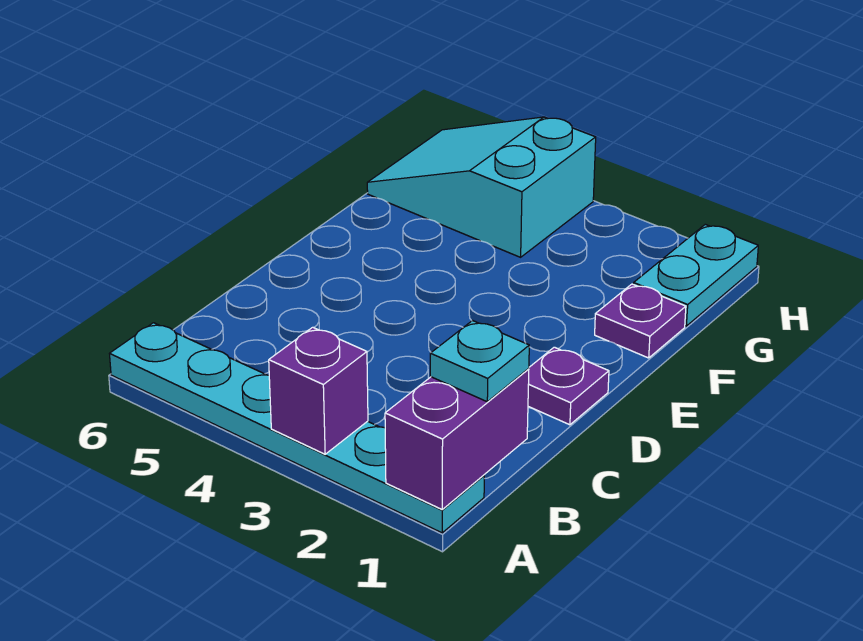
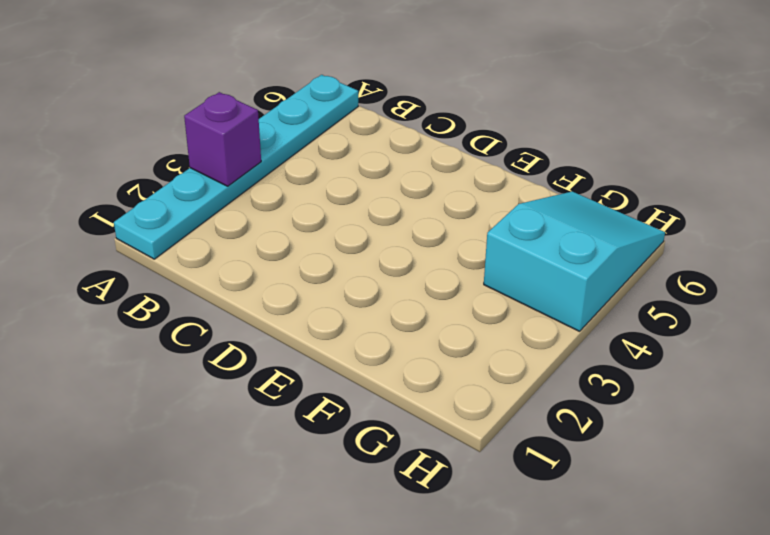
none -> purple plate D1 level 1
none -> purple plate F1 level 1

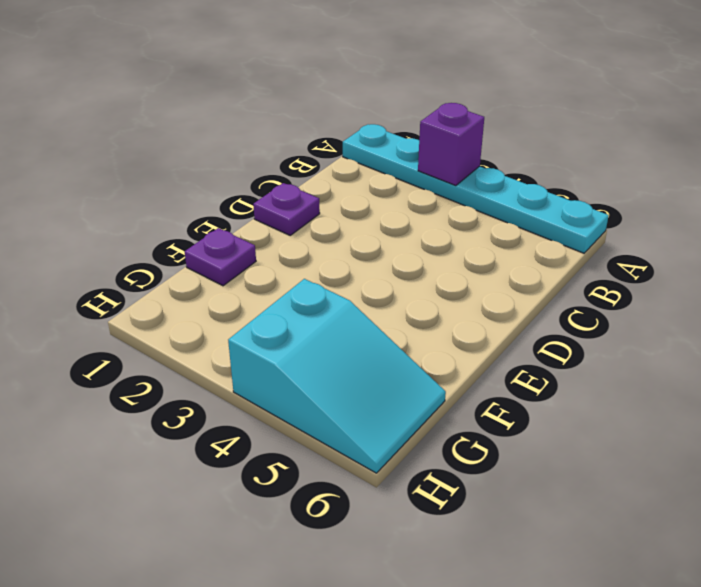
none -> cyan plate G1:H1 level 1
none -> purple brick A1:B1 level 2

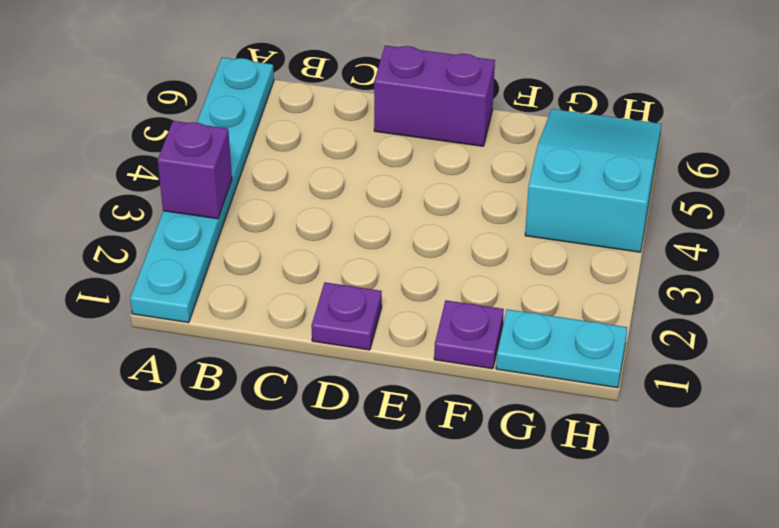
purple brick D6:E6 level 1 -> purple brick A1:B1 level 2
none -> cyan plate B1 level 3

